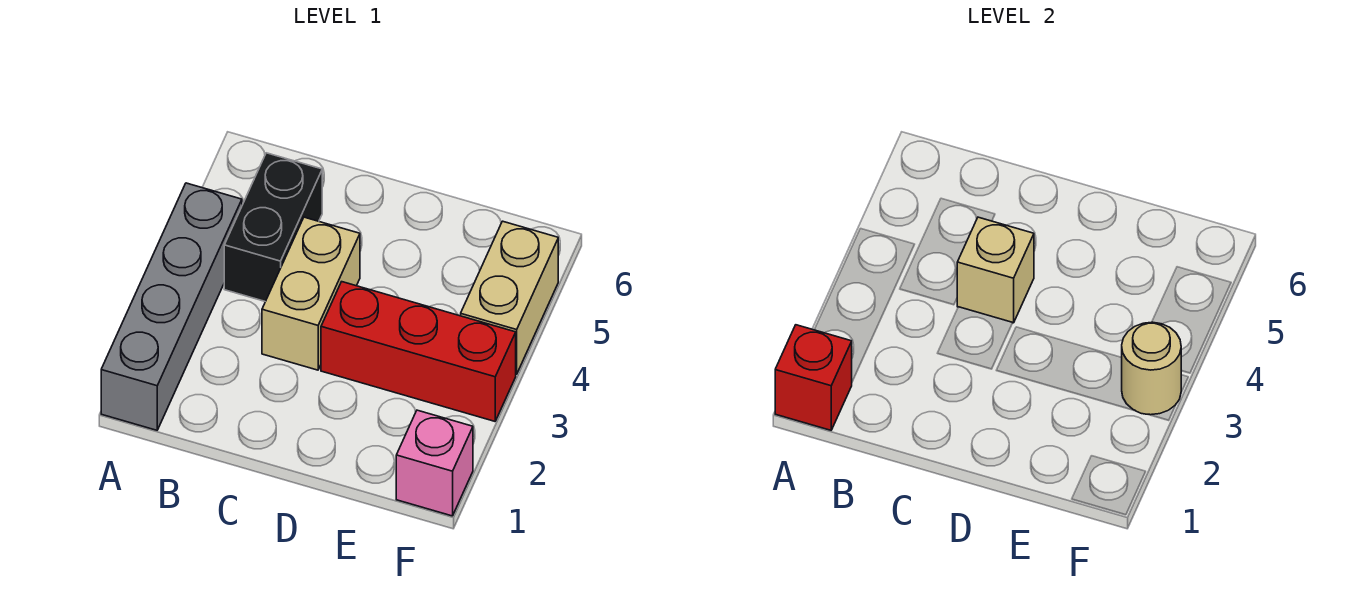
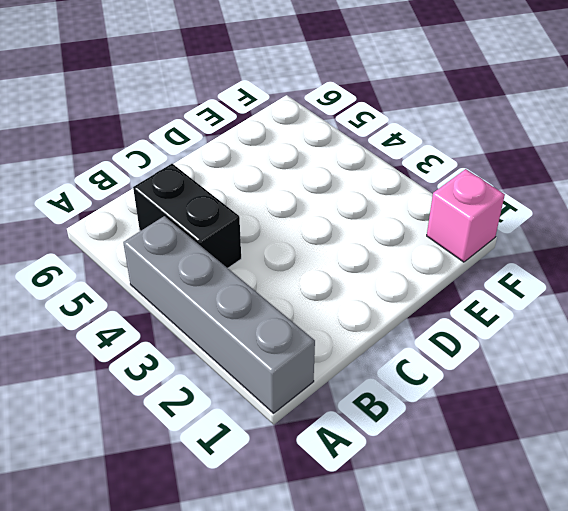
none -> tan brick C3:C4 level 1
none -> red brick D3:F3 level 1

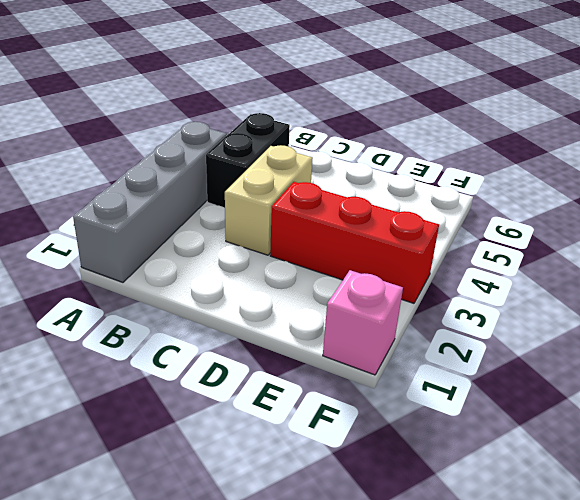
none -> tan brick F4:F5 level 1
none -> red brick A1 level 2

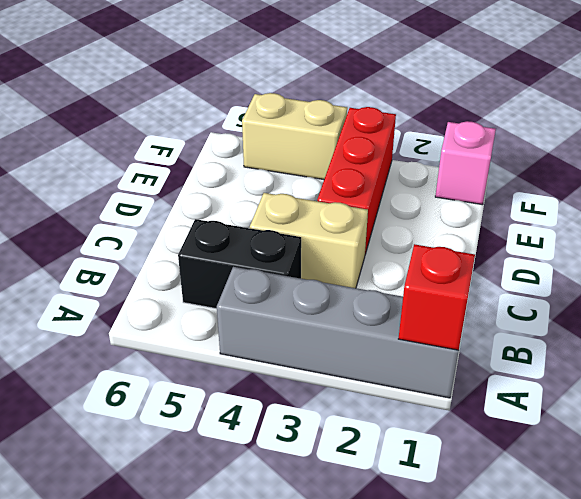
none -> tan brick C4 level 2
none -> tan round brick F3 level 2

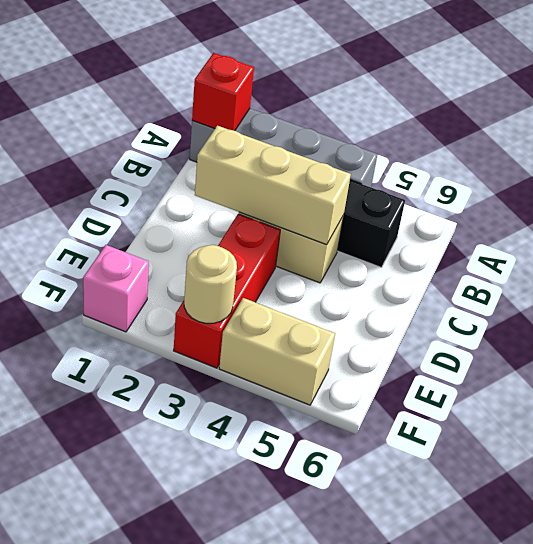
tan brick C2:C4 level 2 -> tan brick C4 level 2

